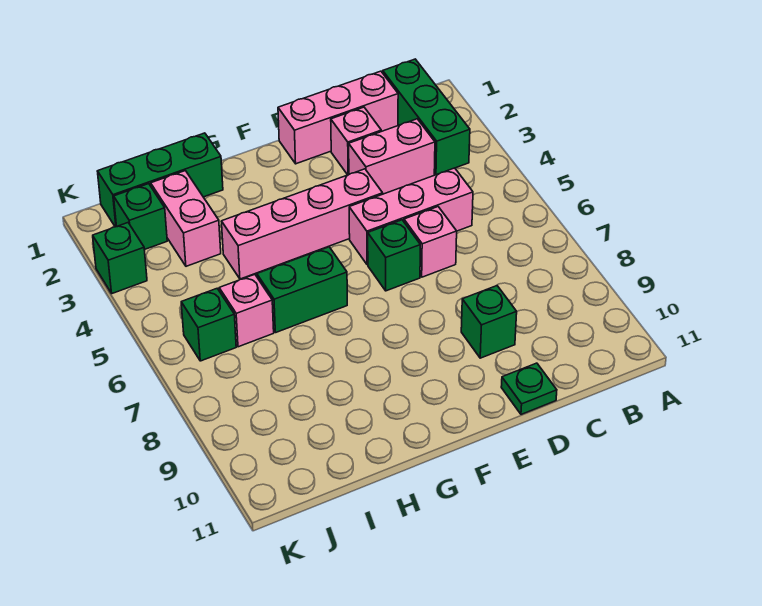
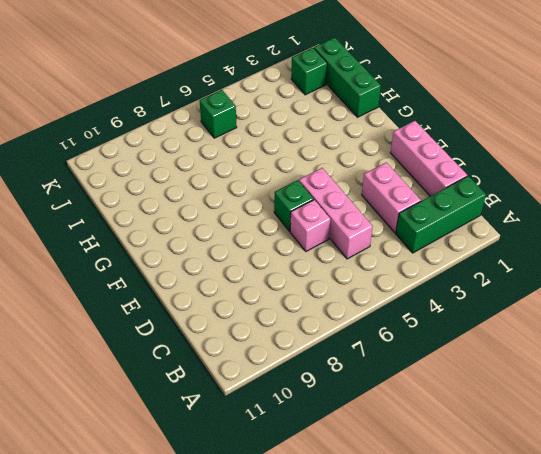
none -> pink brick D2 level 1
none -> green brick D9 level 1
none -> green plate D11 level 1

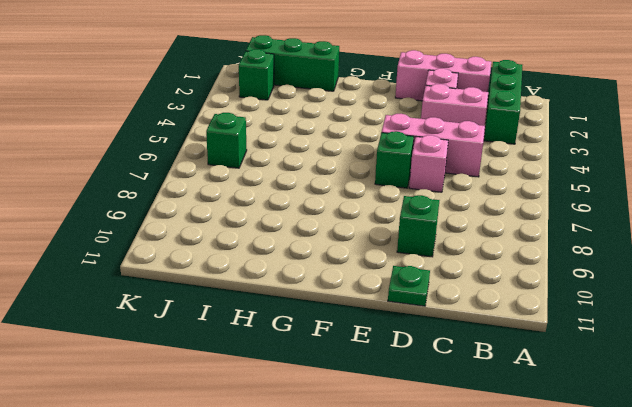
none -> pink brick E4:H4 level 1
none -> green brick G6:H6 level 1
none -> pink brick I2:I3 level 1

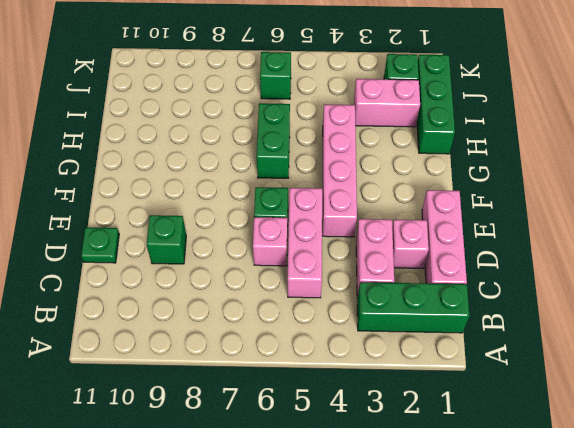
none -> pink brick I6 level 1
none -> green brick K3 level 1

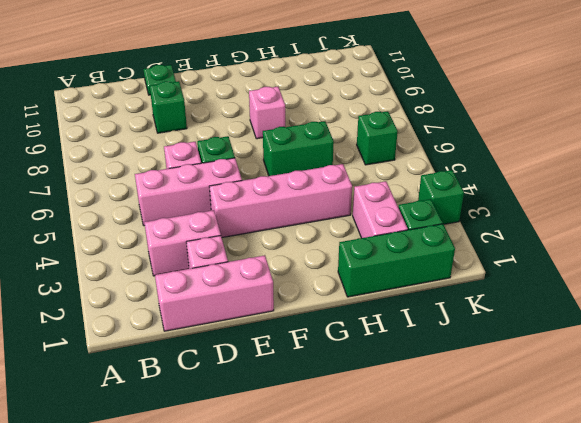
pink brick G8 level 1 -> pink brick I6 level 1
none -> green brick B1:B3 level 1

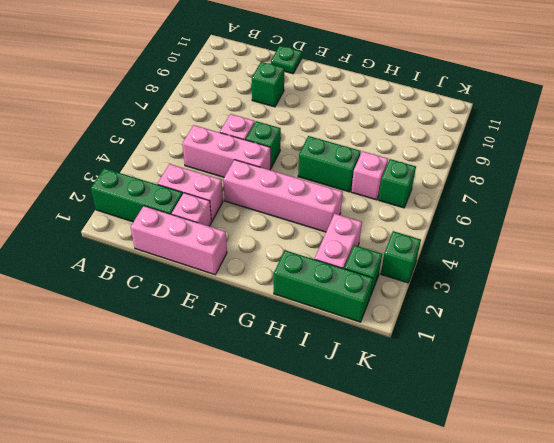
green brick A2:C2 level 1 -> green brick B1:B3 level 1

